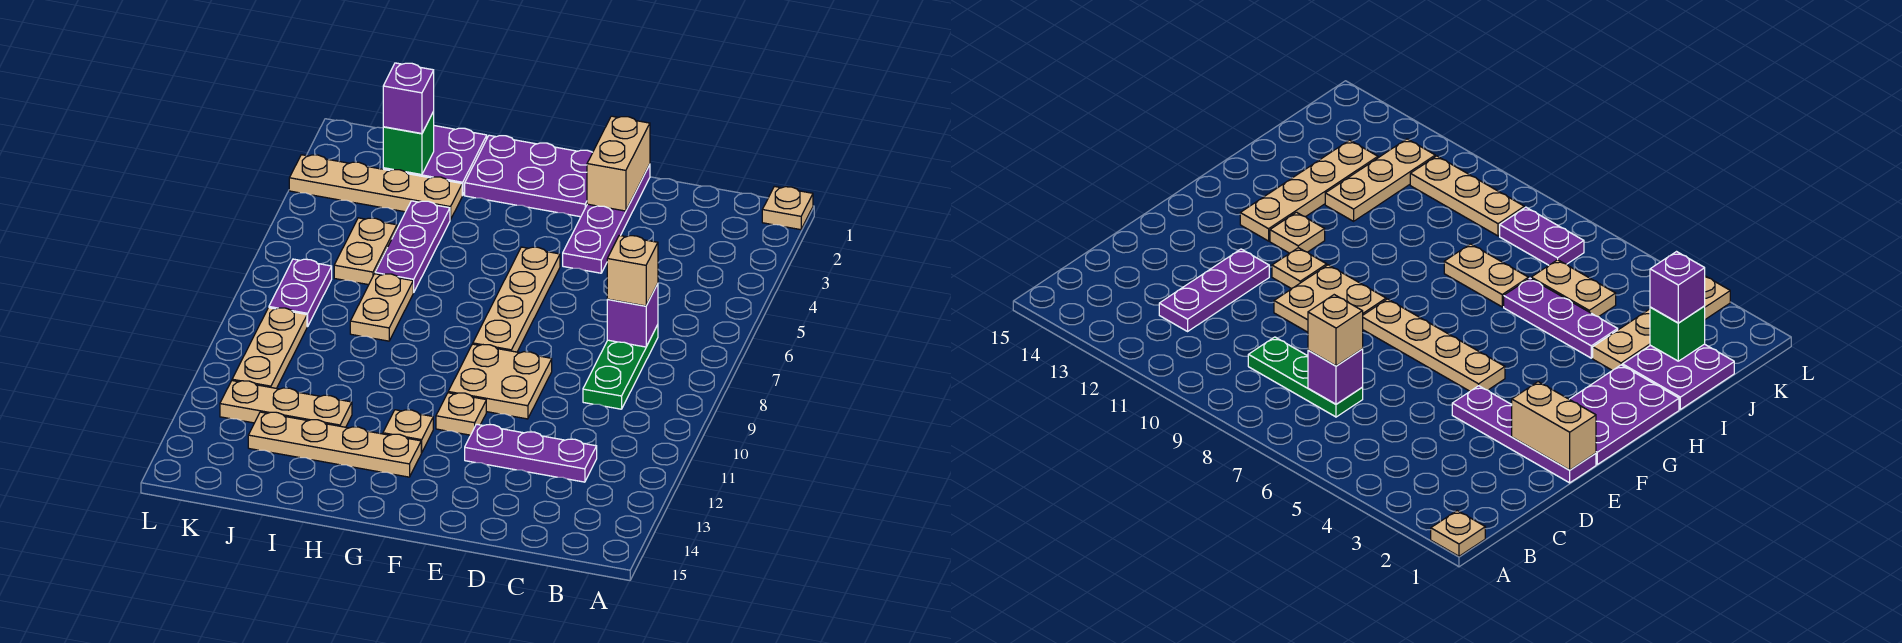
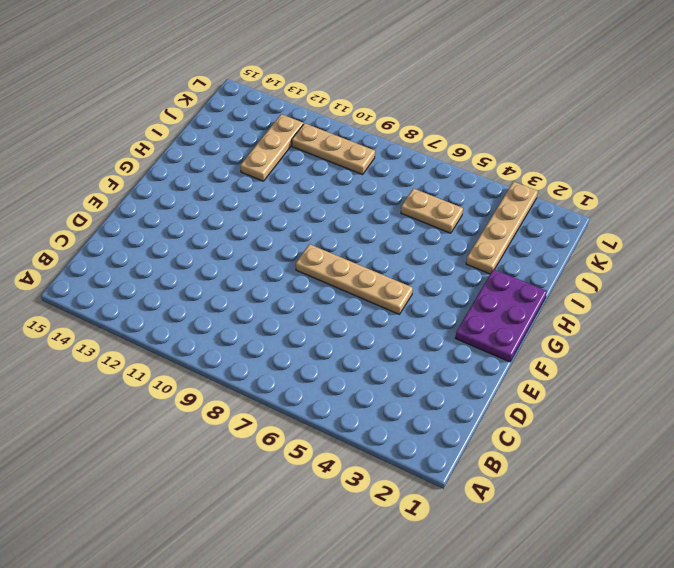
none -> tan plate A1 level 1
none -> green plate C7:C9 level 1
none -> purple plate C12:E12 level 1

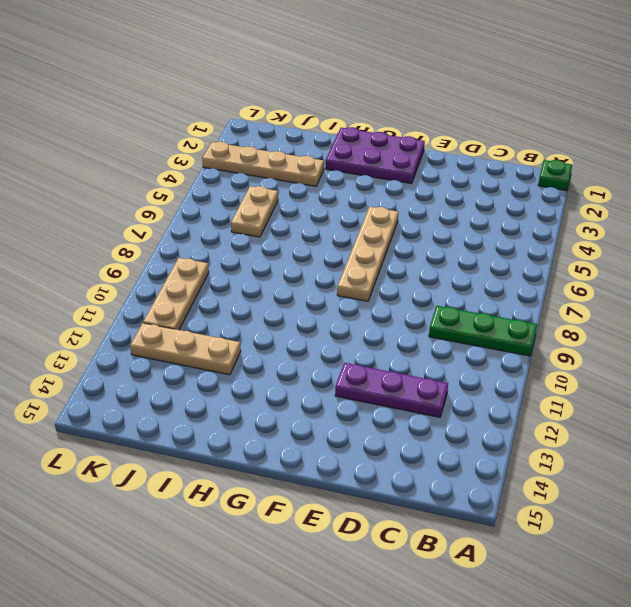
green plate A1 level 1 -> tan plate A1 level 1
green plate A9:C9 level 1 -> green plate C7:C9 level 1
none -> purple plate E1:E4 level 1
none -> tan plate E9:F10 level 1
none -> tan plate F11 level 1

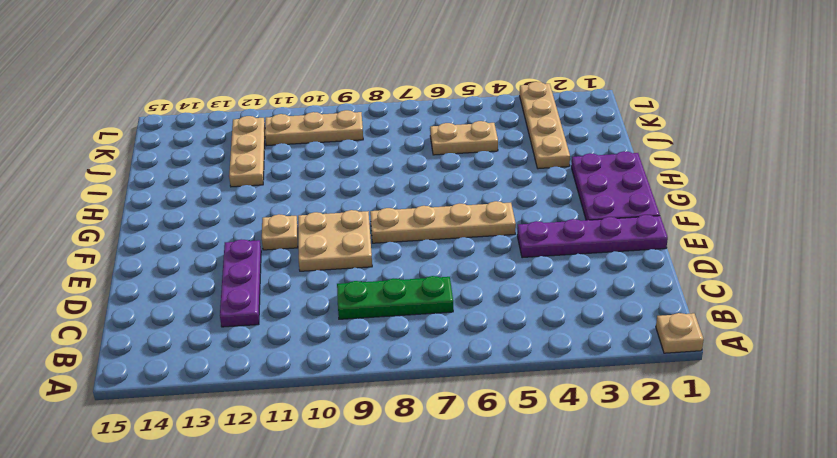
none -> tan plate G12 level 1
none -> tan plate G13:J13 level 1
none -> purple plate I1:J2 level 1

